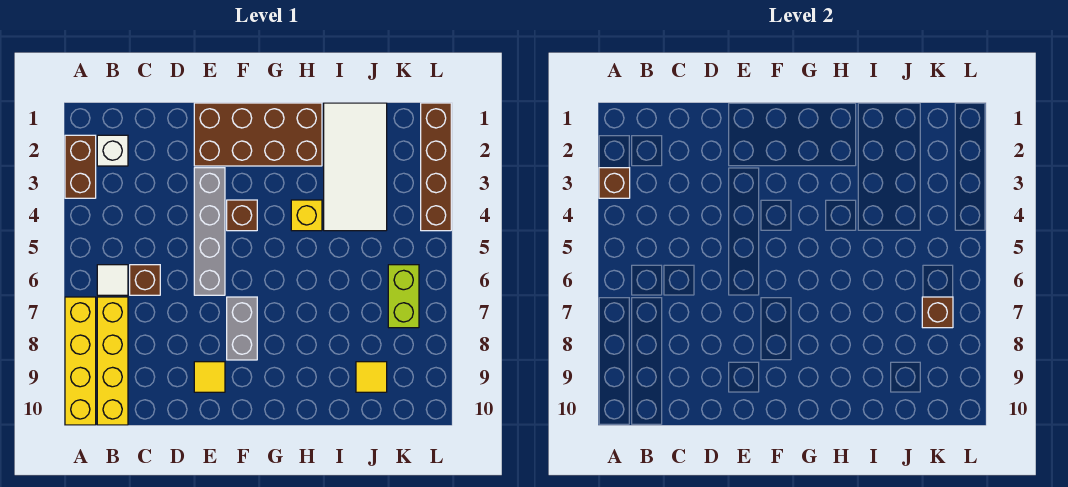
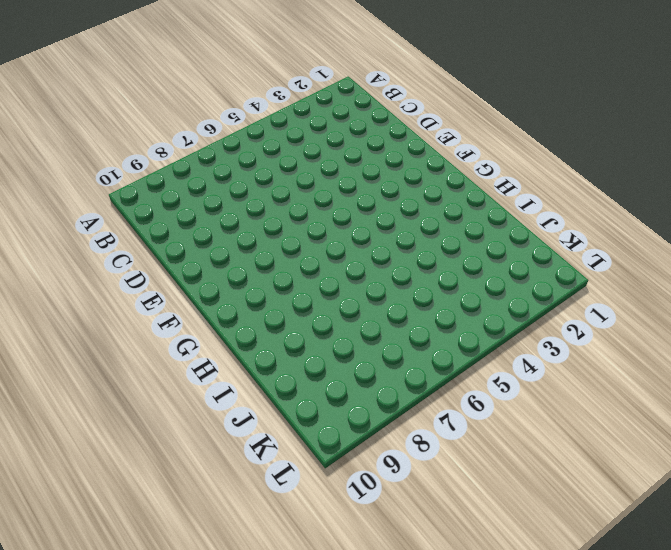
none -> brown brick A2:A3 level 1
none -> yellow brick A7:A10 level 1
none -> white brick B2 level 1

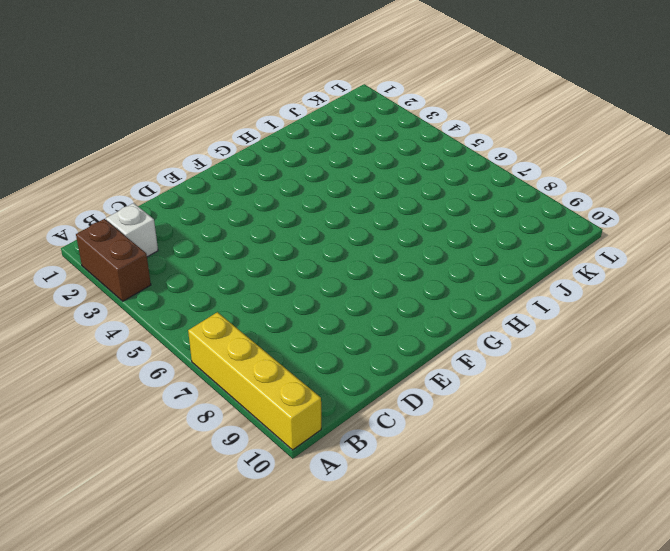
none -> white tile B6 level 1
none -> yellow brick B7:B10 level 1
none -> brown brick C6 level 1

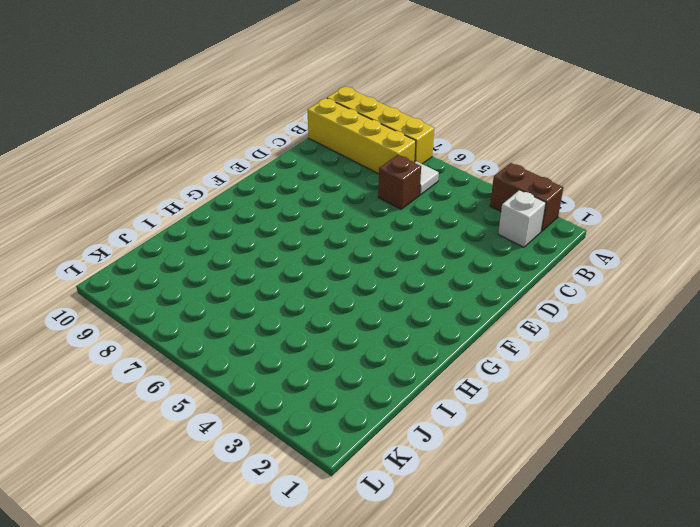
none -> brown brick E1:H2 level 1
none -> grey brick E3:E6 level 1
none -> yellow tile E9 level 1

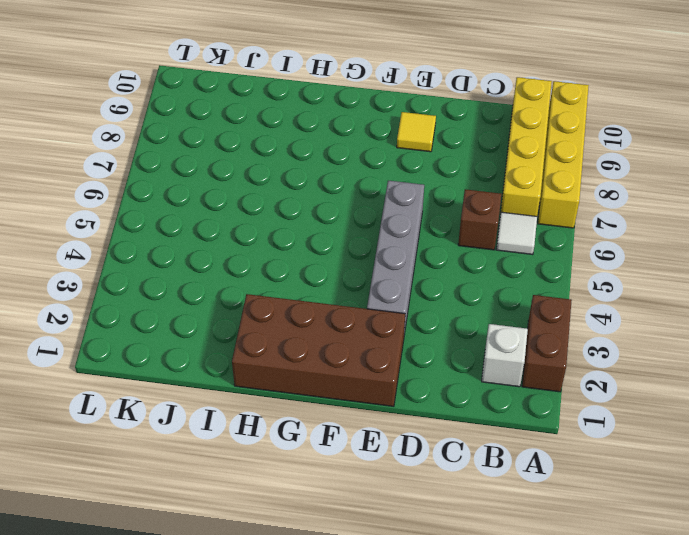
none -> brown brick F4 level 1
none -> grey brick F7:F8 level 1
none -> yellow brick H4 level 1

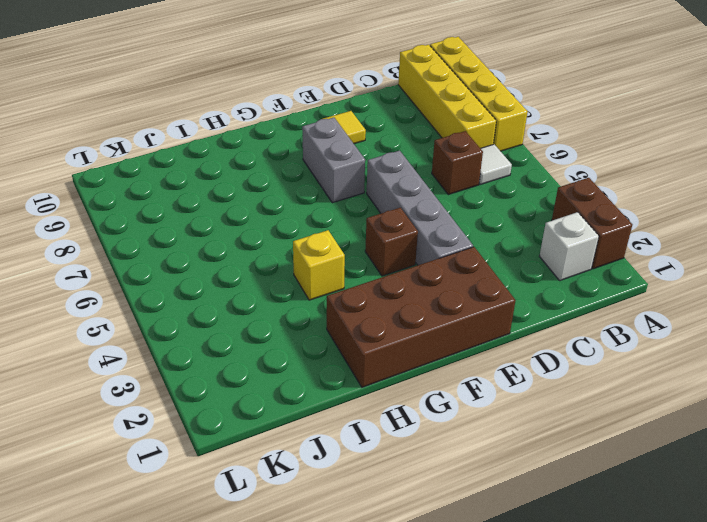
none -> white tile I1:J4 level 1
none -> yellow tile J9 level 1
none -> lime brick K6:K7 level 1

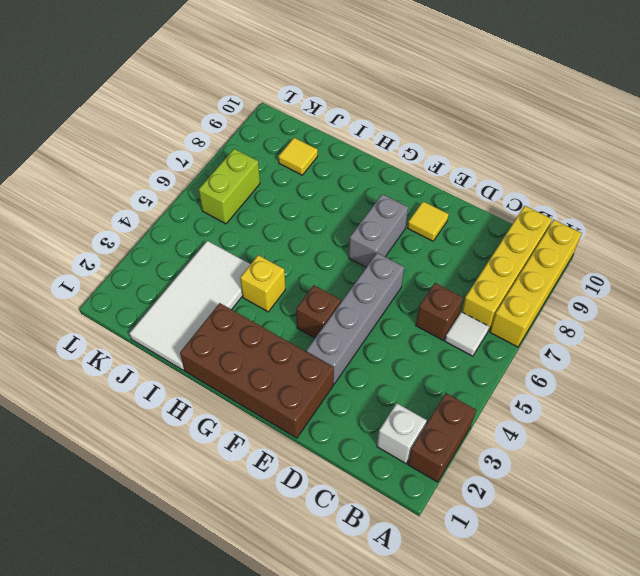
none -> brown brick L1:L4 level 1
none -> brown brick A3 level 2
none -> brown brick K7 level 2

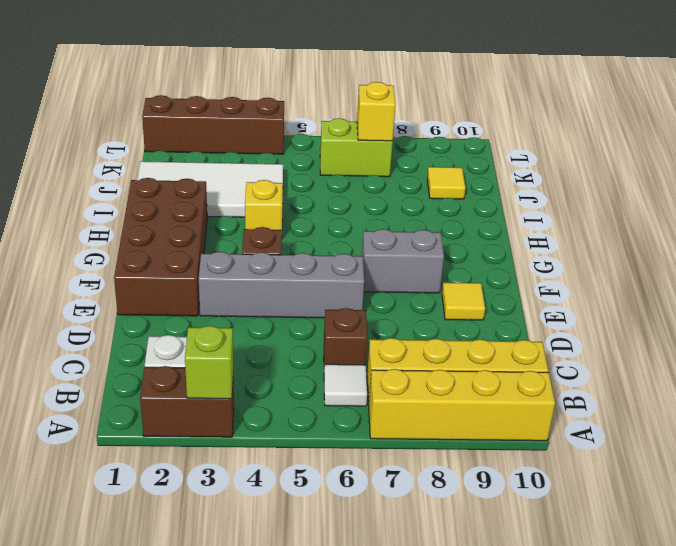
lime brick A3 level 2 -> brown brick A3 level 2
yellow brick K7 level 2 -> brown brick K7 level 2

